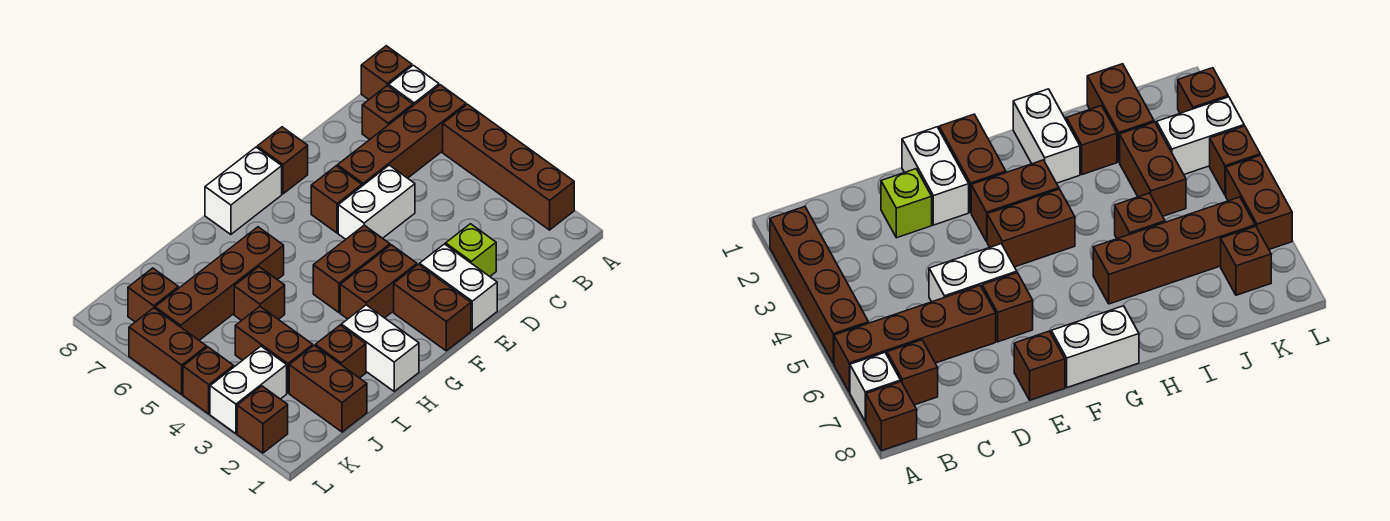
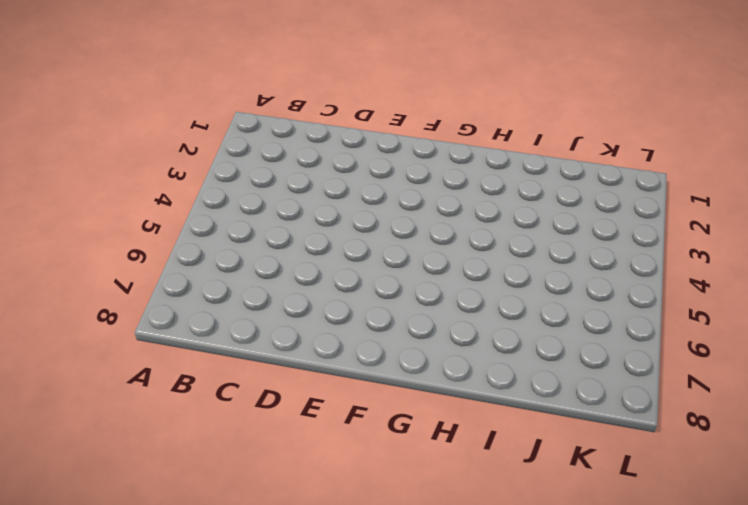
none -> brown brick A2:A5 level 1
none -> brown brick A6:D6 level 1
none -> white brick A7 level 1

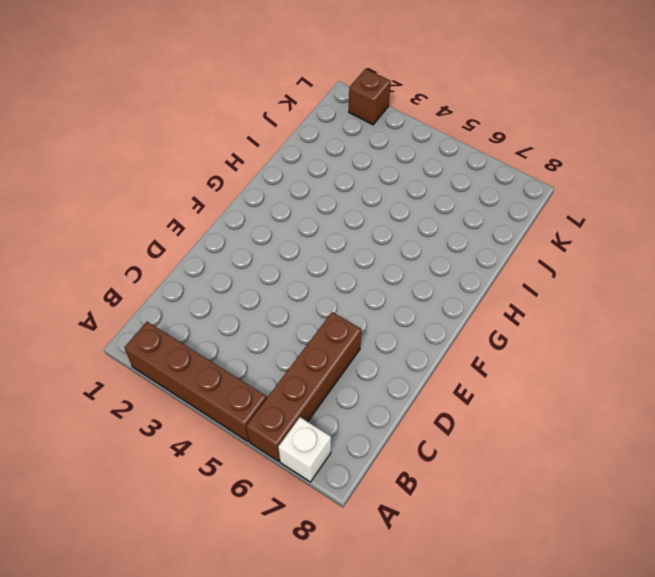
none -> brown brick A8 level 1
none -> brown brick B7 level 1
none -> lime brick D2 level 1

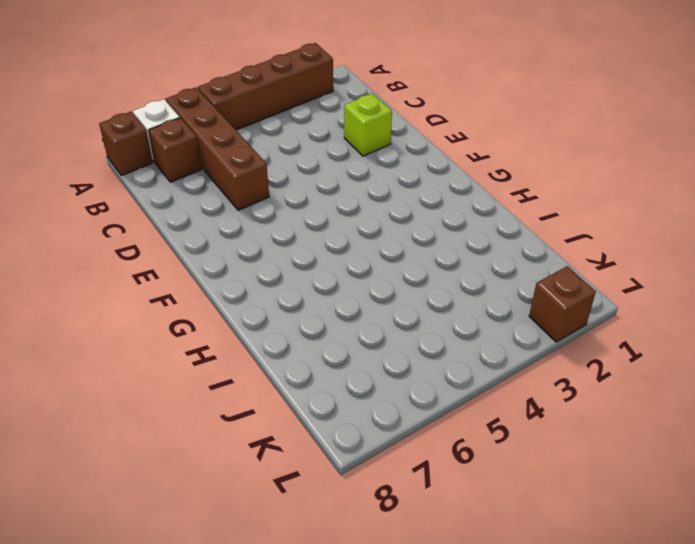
none -> white brick D5:E5 level 1
none -> white brick E1:E2 level 1
none -> brown brick E6 level 1

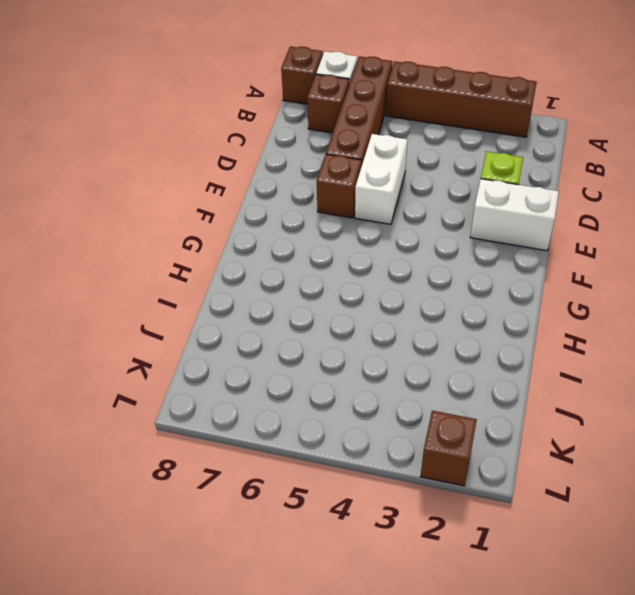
none -> brown brick E8 level 1
none -> brown brick F1:F2 level 1
none -> brown brick F3:G3 level 1

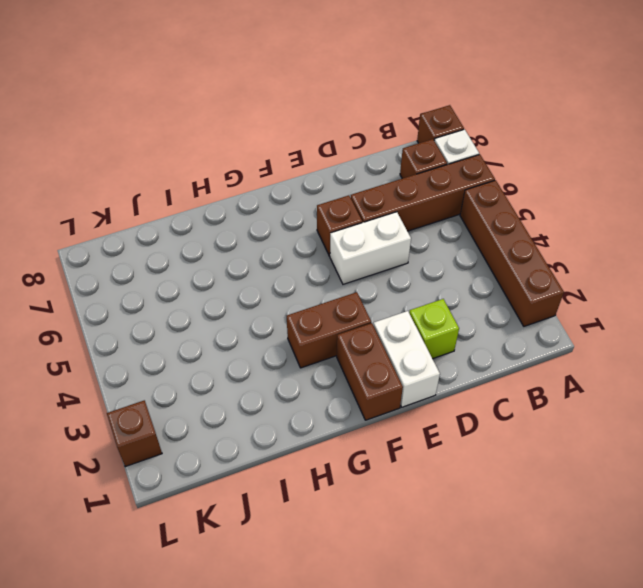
none -> brown brick E8 level 1
none -> brown brick F4:G4 level 1
none -> white brick F8:G8 level 1

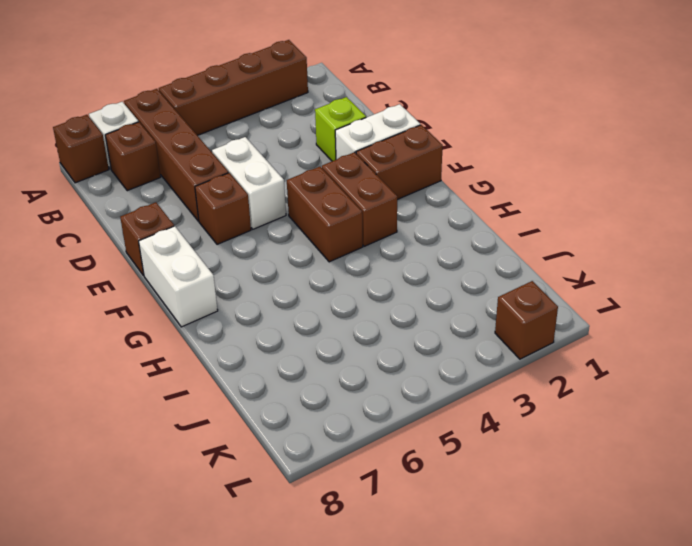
none -> white brick H1:H2 level 1
none -> brown brick H6:K6 level 1
none -> brown brick I2 level 1

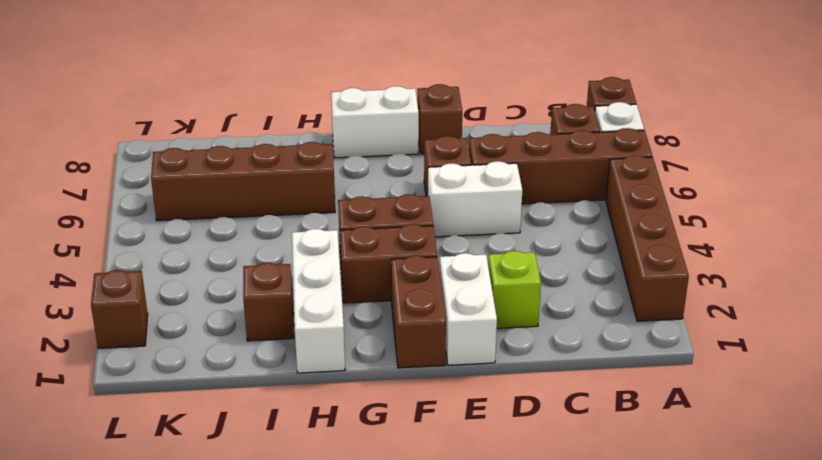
white brick H1:H3 level 1 -> white brick H1:H2 level 1
none -> brown brick I5 level 1
none -> brown brick J1:J2 level 1
none -> brown brick J3:J4 level 1

